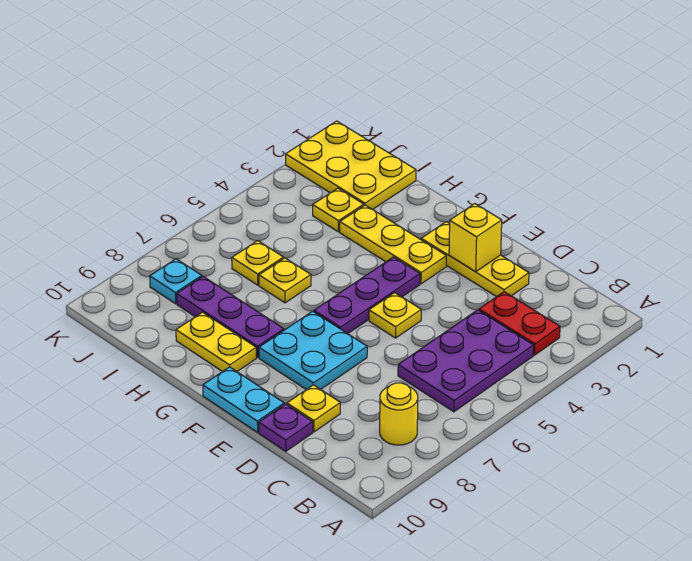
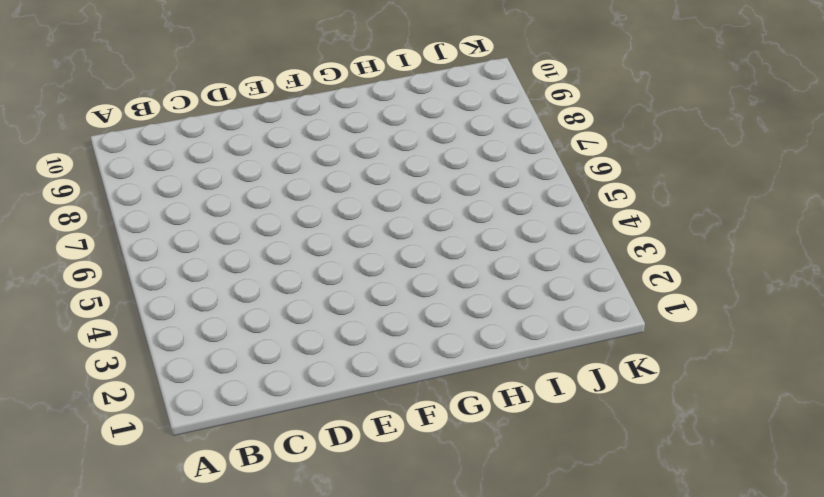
none -> red plate B3:C3 level 1
none -> purple plate B4:C6 level 1
none -> yellow round brick B8 level 1

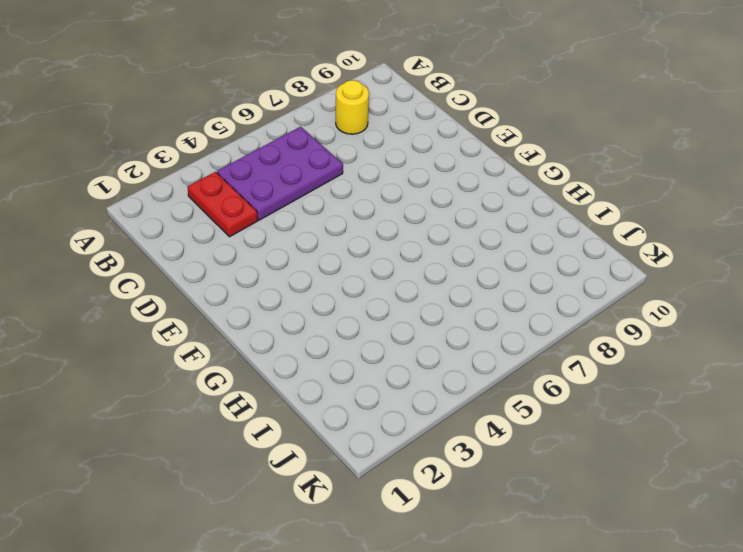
none -> yellow plate D2:F2 level 1
none -> yellow plate D9 level 1
none -> purple plate D10 level 1

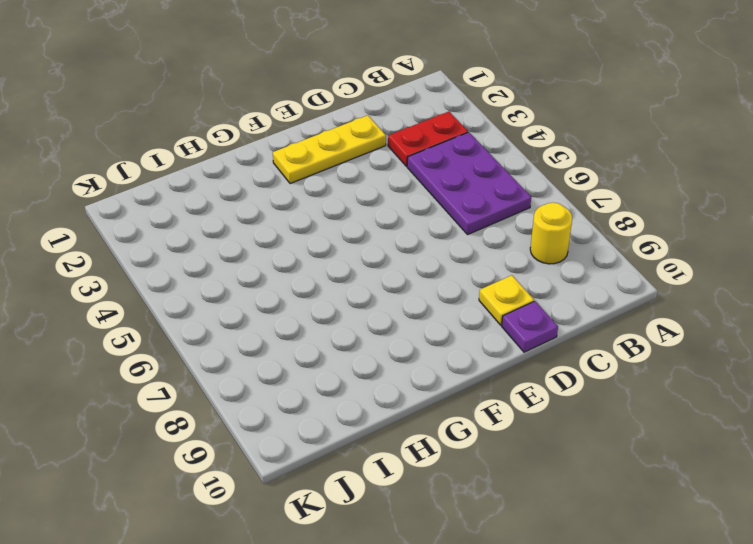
none -> yellow plate E5 level 1
none -> cyan plate E7:F8 level 1
none -> cyan plate E10:F10 level 1

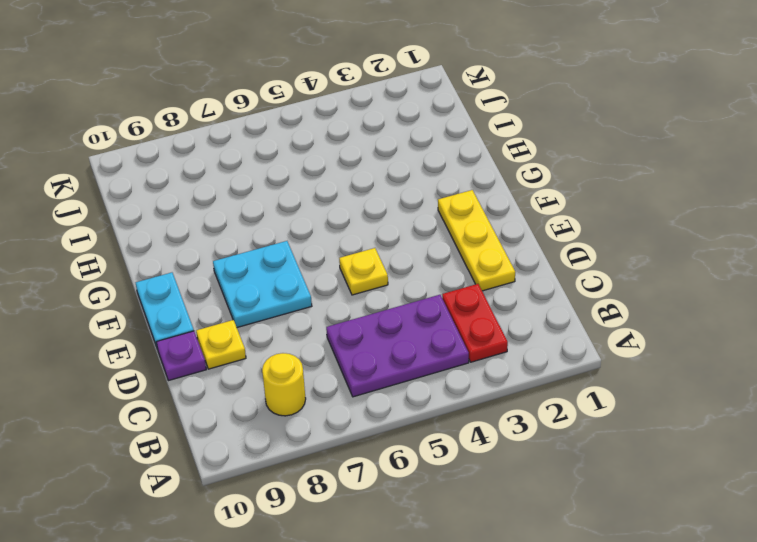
none -> yellow plate F3:H3 level 1
none -> purple plate F4:F6 level 1
none -> purple plate G8:I8 level 1

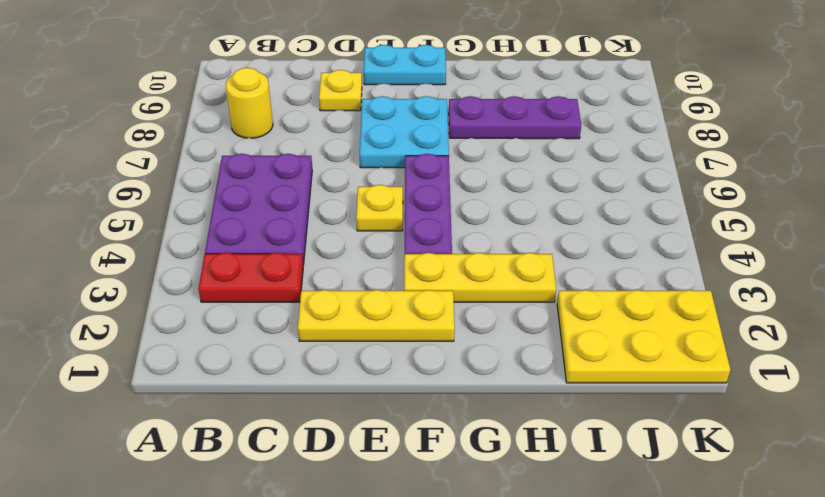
none -> purple plate D10 level 1
none -> yellow plate G9:H9 level 1
none -> yellow plate H6 level 1

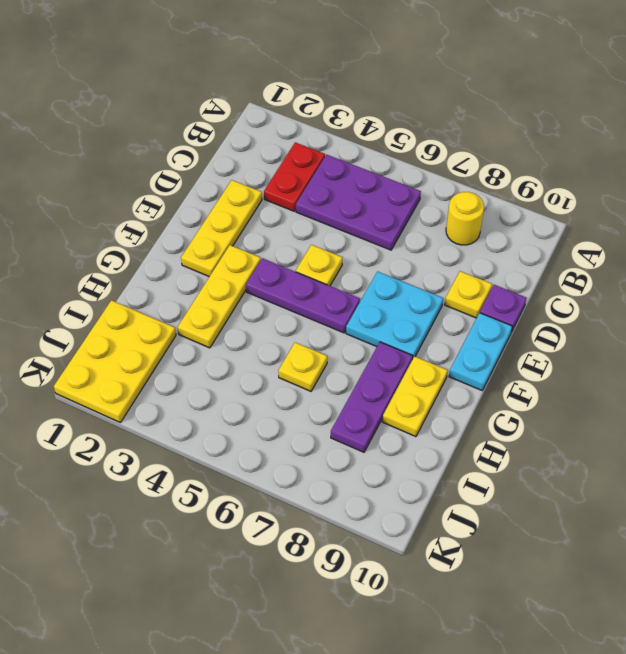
none -> yellow plate I3 level 1
none -> yellow plate I6 level 1
none -> cyan plate J8 level 1

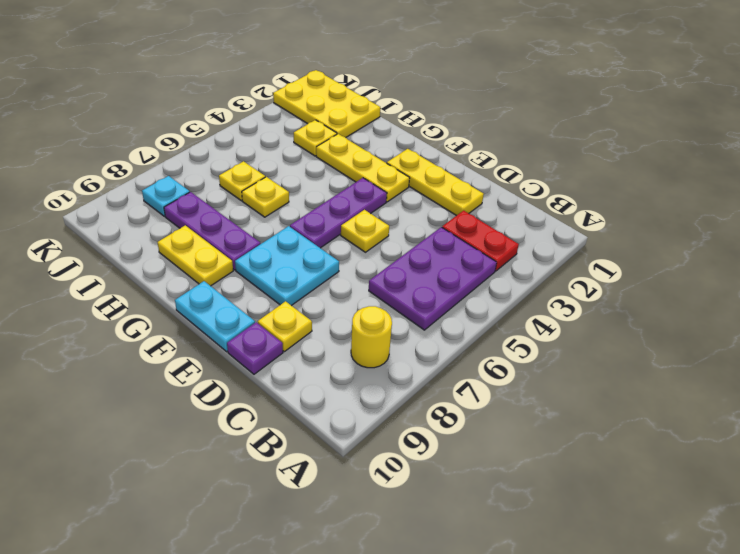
none -> yellow brick E2 level 2

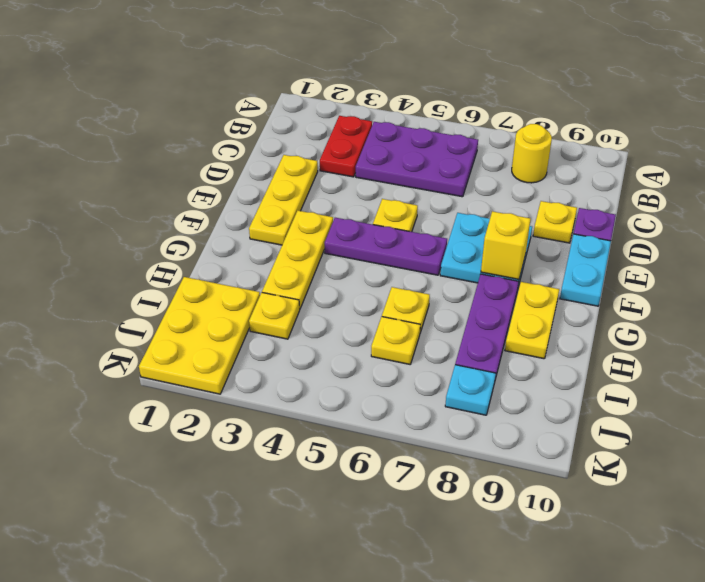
yellow brick F8 level 2 -> yellow brick E2 level 2

